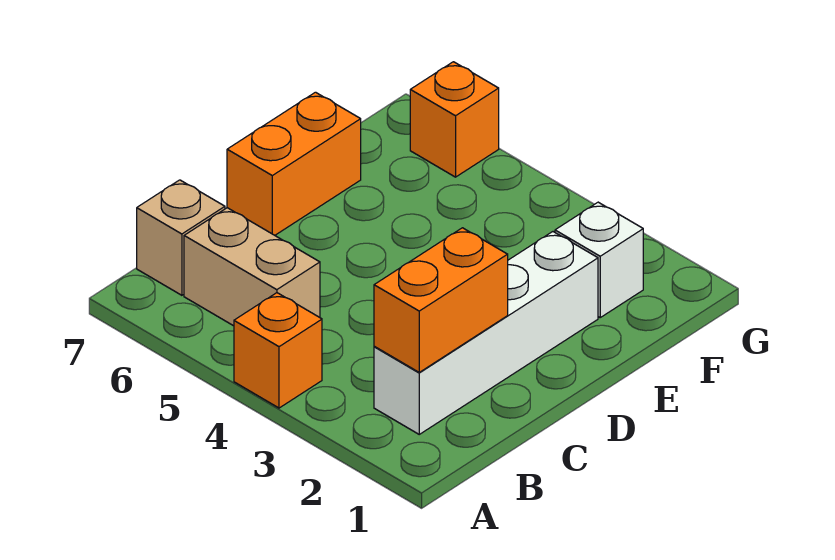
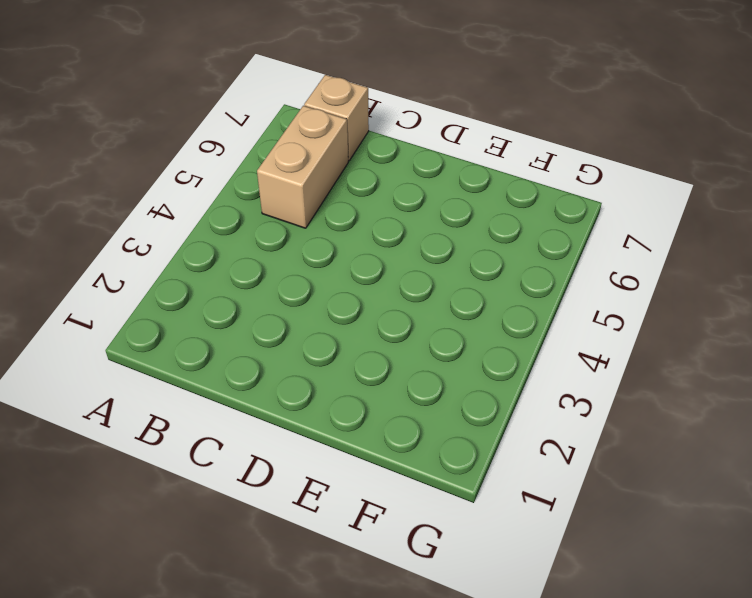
none -> orange brick A4 level 1
none -> white brick B2:E2 level 1

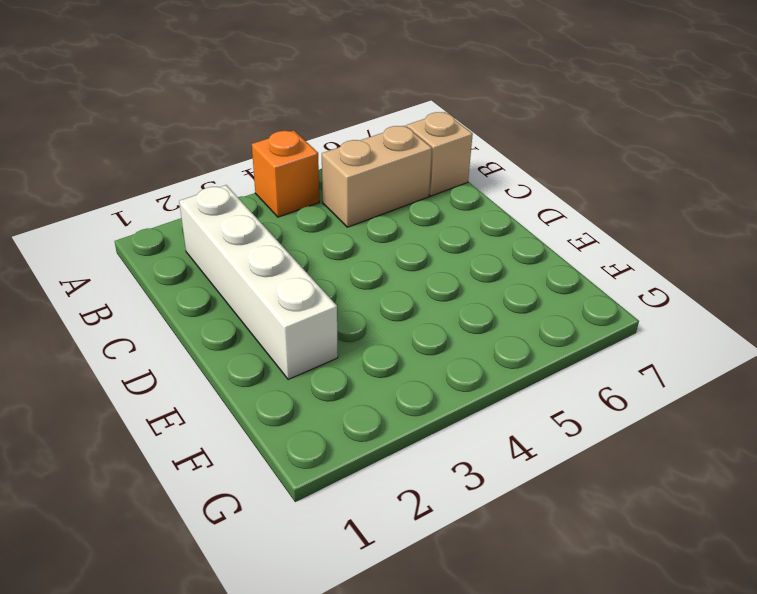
none -> orange brick D7:E7 level 1
none -> white brick F2 level 1

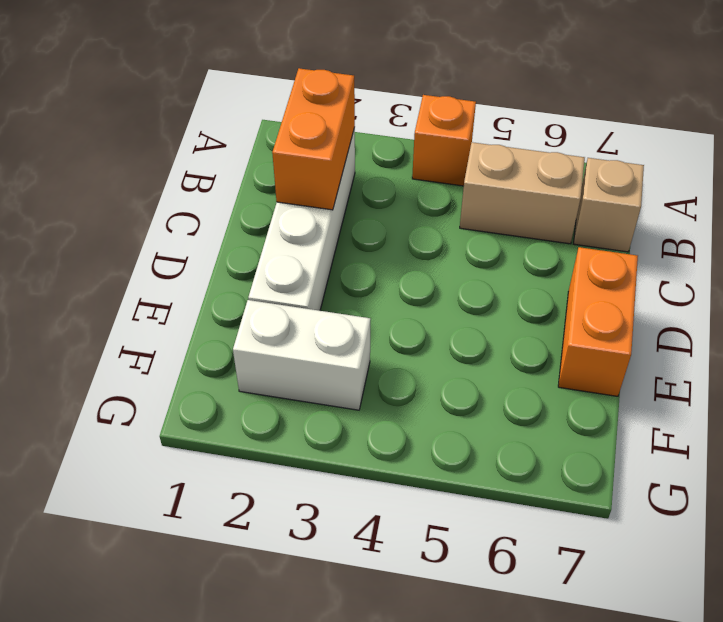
white brick F2:F3 level 1 -> white brick F2 level 1
none -> orange brick G6 level 1

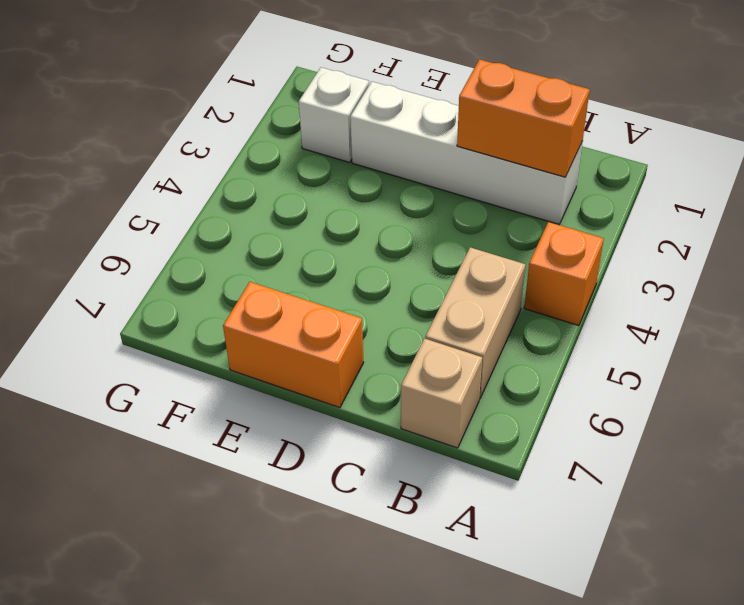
none -> orange brick G6 level 1

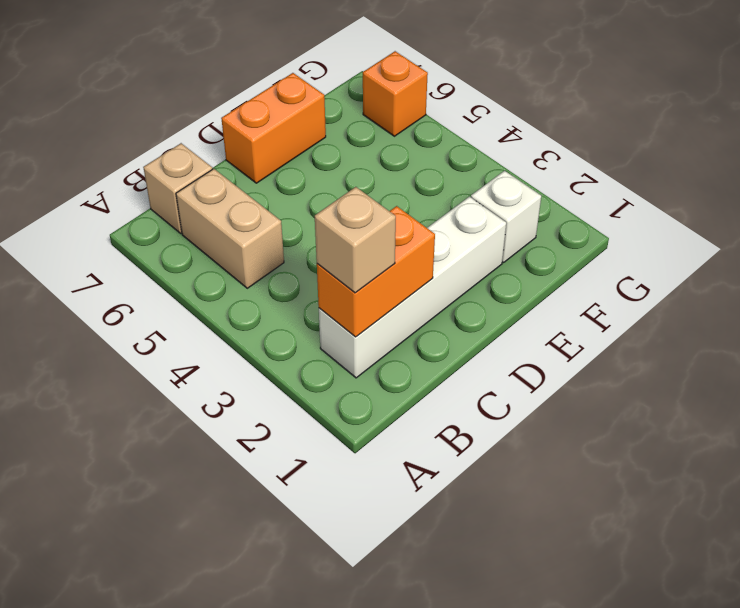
tan brick B2 level 3 -> none
none -> orange brick A4 level 1

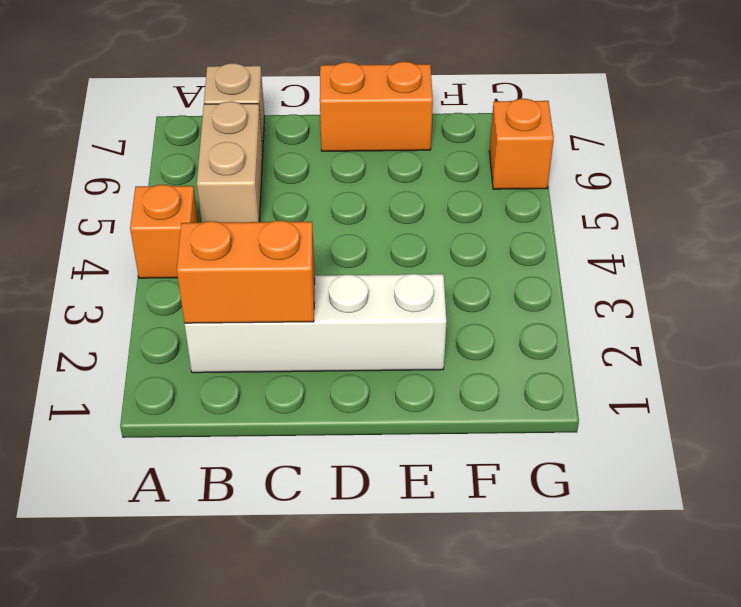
none -> white brick F2 level 1

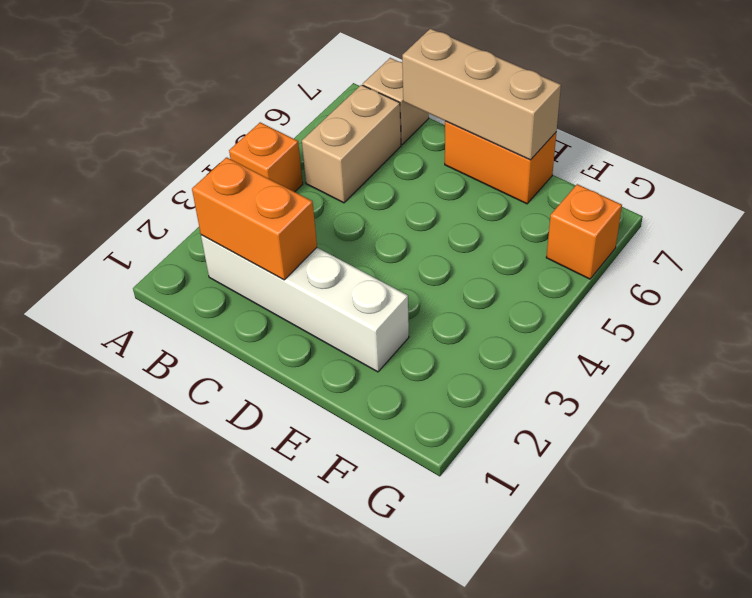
tan brick C7:E7 level 2 -> none
none -> white brick F2 level 1

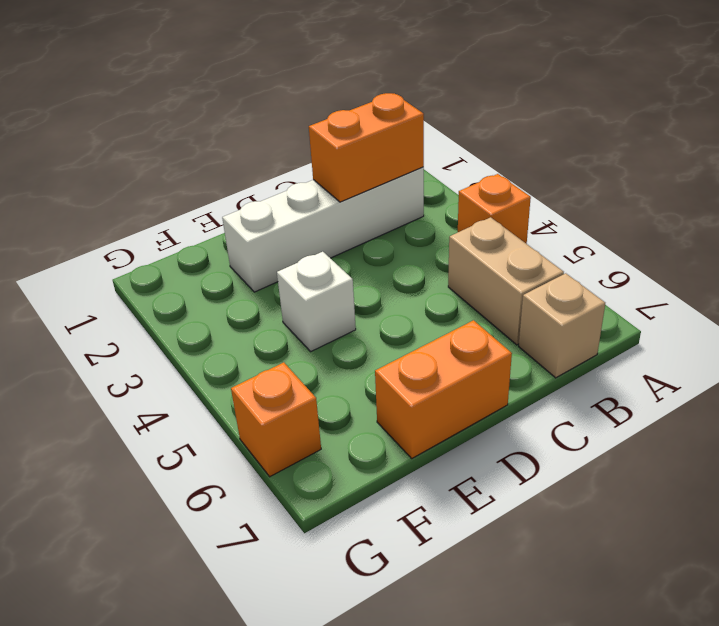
white brick E4 level 1 -> white brick F2 level 1

